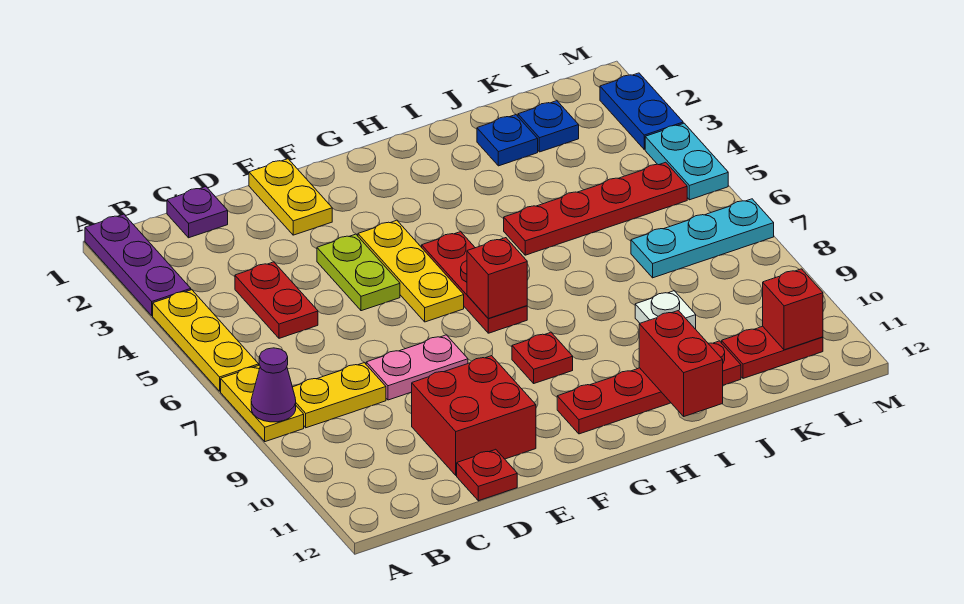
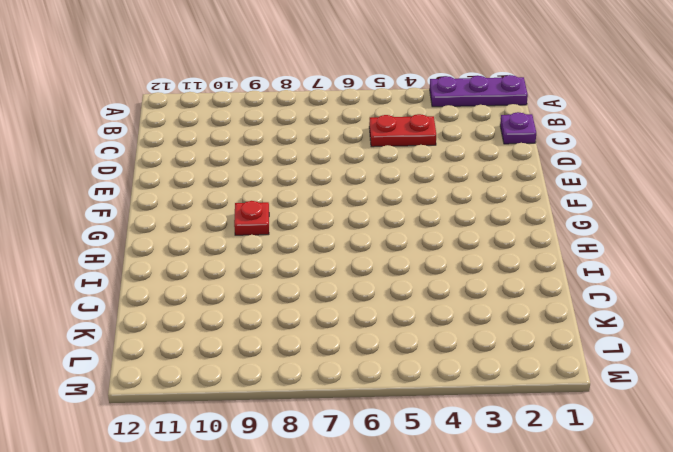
none -> yellow plate A4:A6 level 1
none -> yellow plate A7:A8 level 1
none -> yellow plate B8:C8 level 1

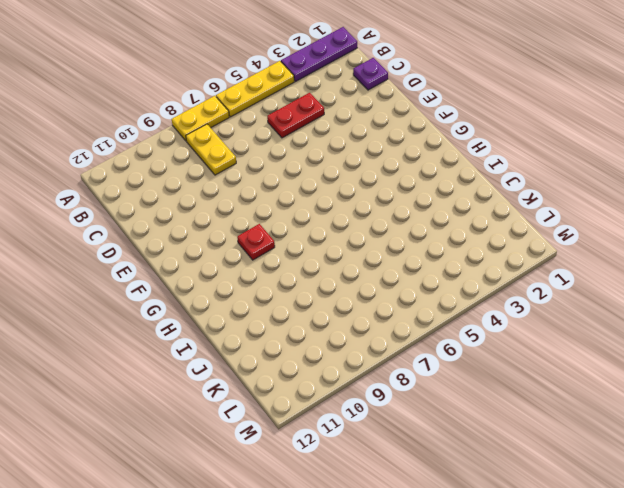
none -> pink plate D8:E8 level 1
none -> red brick D10:E11 level 1
none -> red plate D12 level 1

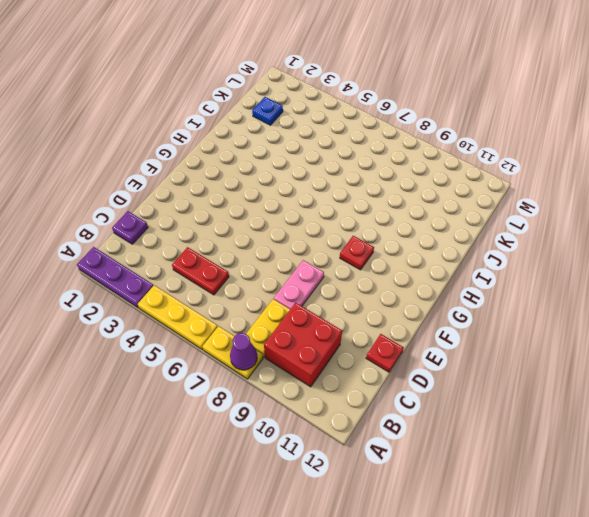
red brick B9:C10 level 1 -> red brick D10:E11 level 1
none -> yellow plate E1:E2 level 1
none -> lime plate E4:E5 level 1
none -> yellow plate F4:F6 level 1

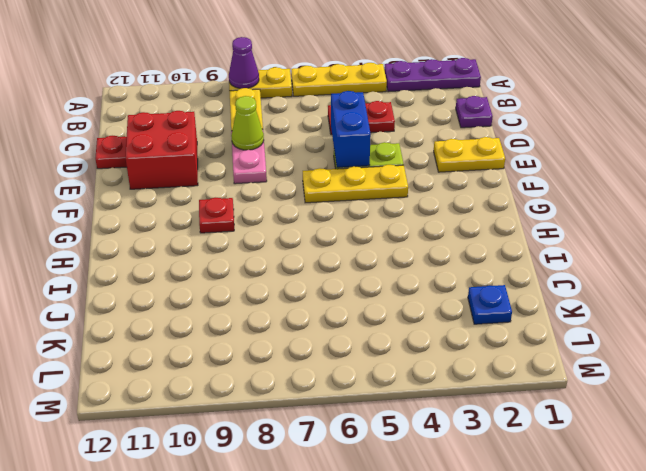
blue brick D5:E5 level 2 -> none
lime cone D8 level 2 -> none
none -> red plate G5:G7 level 1
none -> red plate G11:J11 level 1
none -> red plate I5:L5 level 1

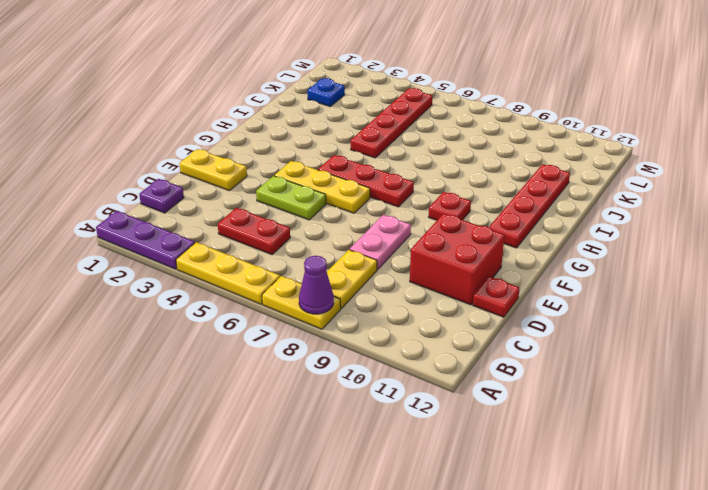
none -> blue plate J2 level 1
none -> white plate J9 level 1
none -> cyan plate K7:M7 level 1

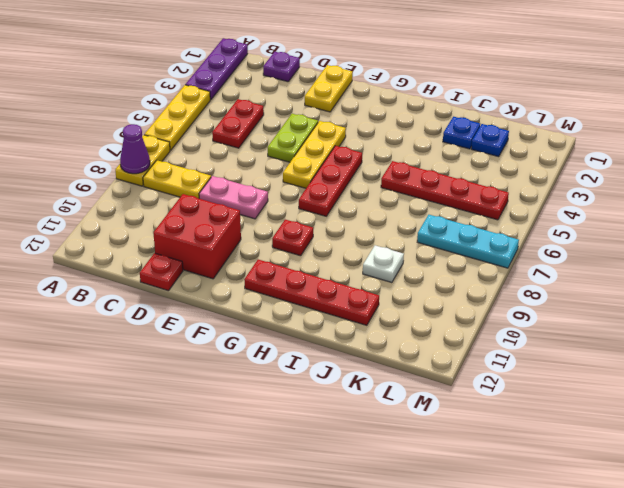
none -> red plate K11:L11 level 1
none -> blue plate M2:M3 level 1
none -> cyan plate M4:M5 level 1

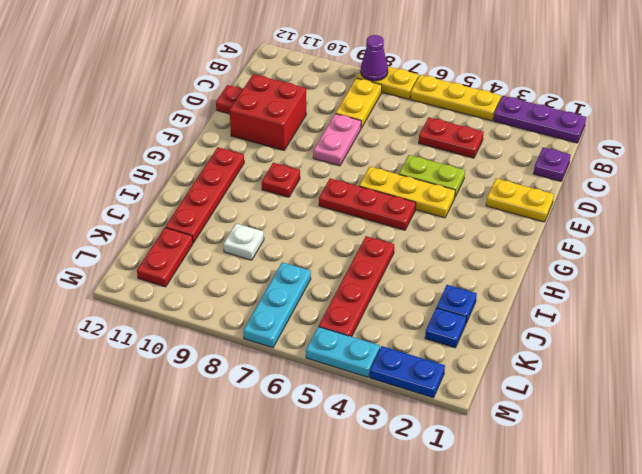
none -> red brick G7 level 2
none -> red brick I11:I12 level 2
none -> red brick L11 level 2

